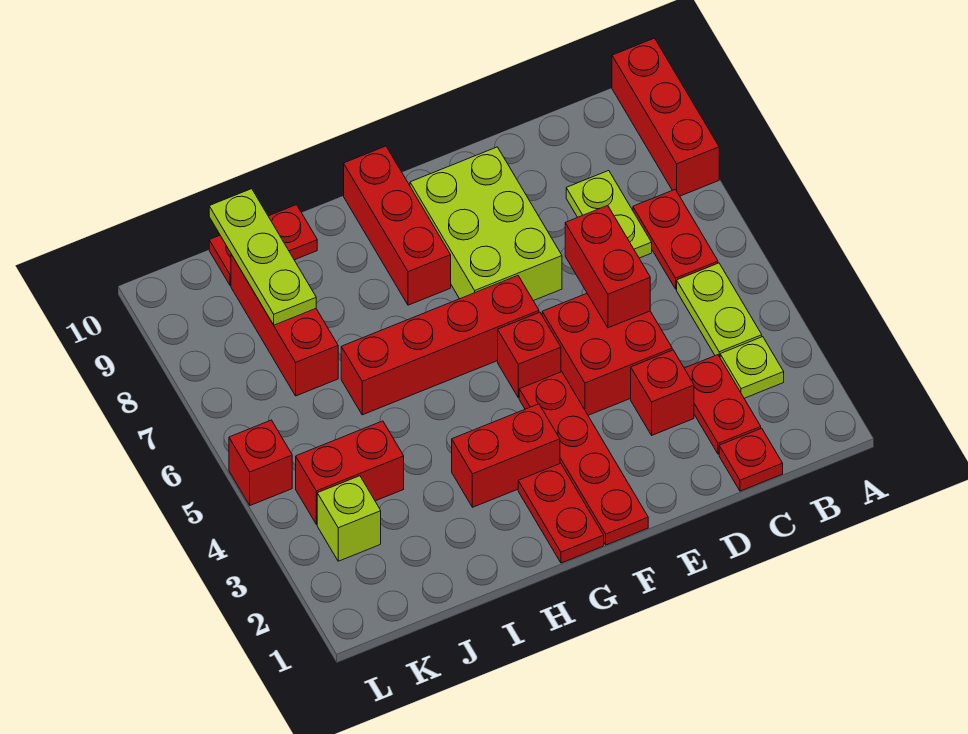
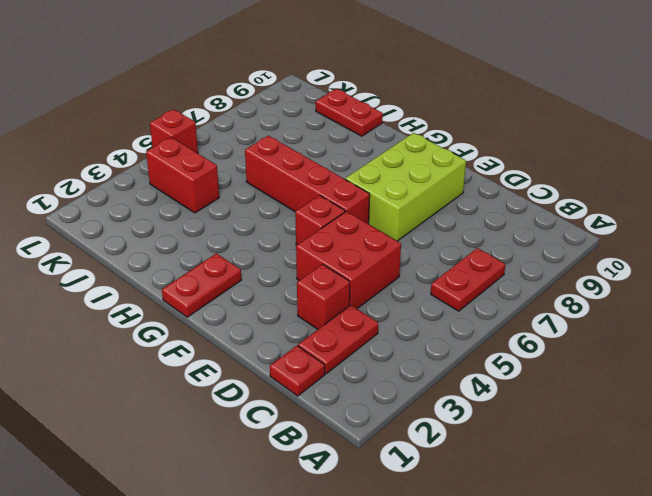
none -> red brick A8:A10 level 1
none -> lime plate B3 level 1
none -> lime plate B4:B5 level 1

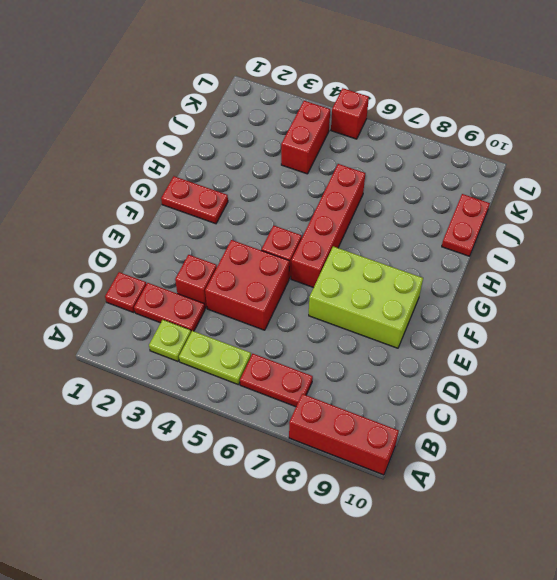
none -> lime plate C7:C8 level 1
none -> red plate F1:F4 level 1
none -> red brick G3:H3 level 1

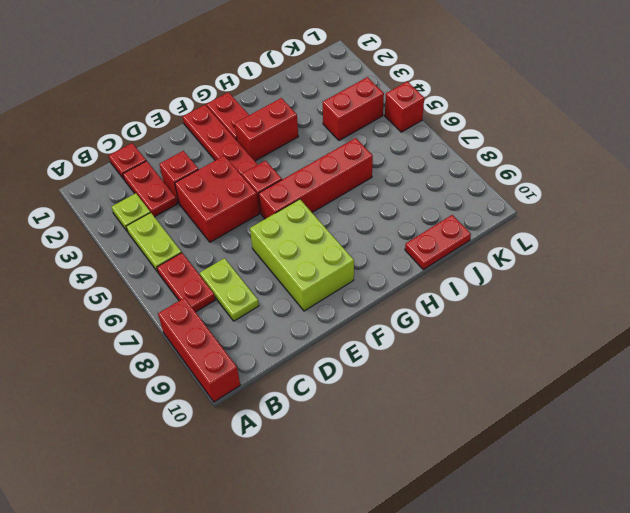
none -> red brick G8:G10 level 1
none -> red brick J7:J9 level 1
none -> lime brick K3 level 1

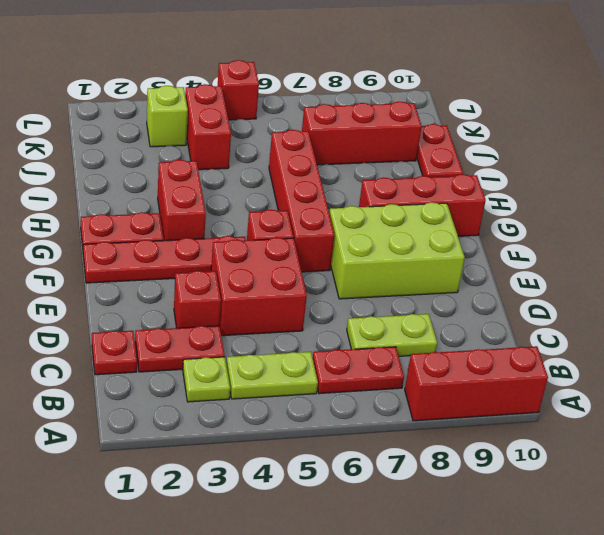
none -> red brick D5:D6 level 2
none -> lime plate J8:J10 level 2

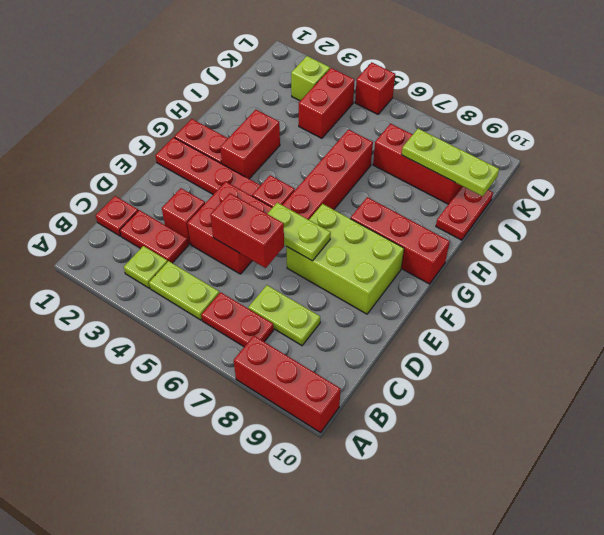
lime plate E6:E7 level 2 -> none

